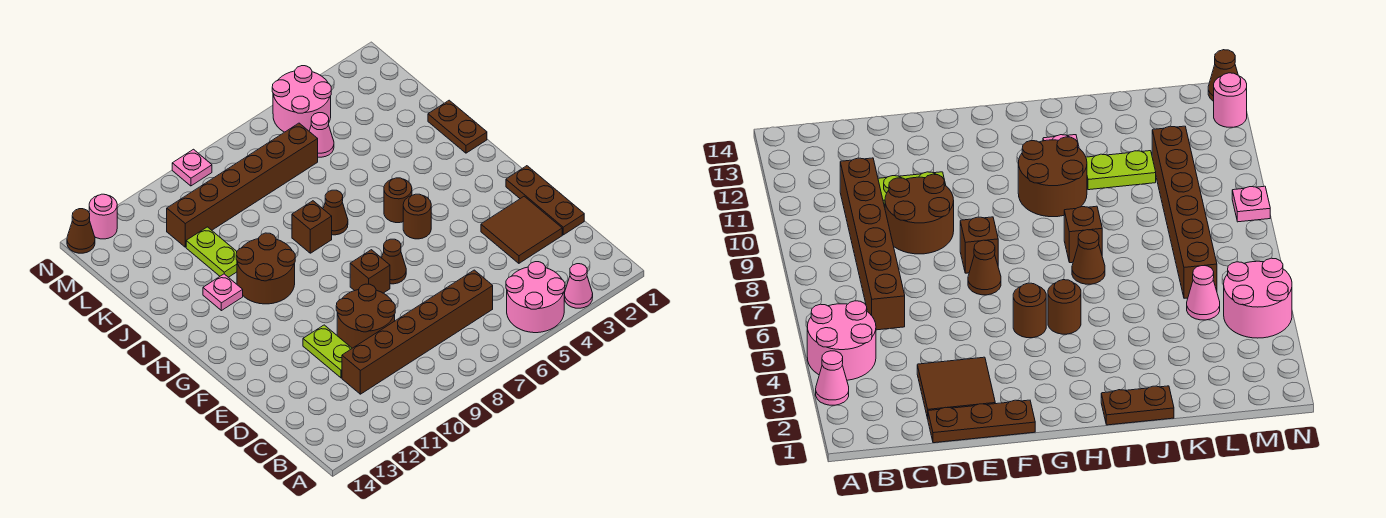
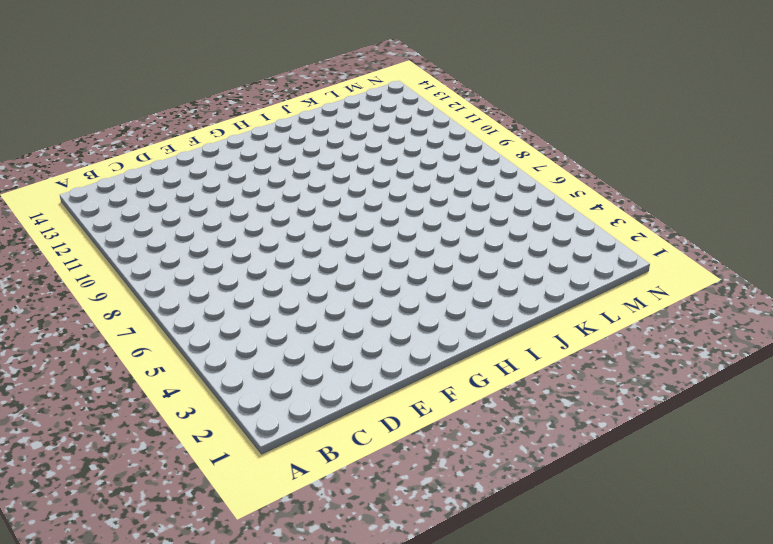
none -> pink cone A3 level 1
none -> pink round brick A4:B5 level 1
none -> brown brick C6:C11 level 1

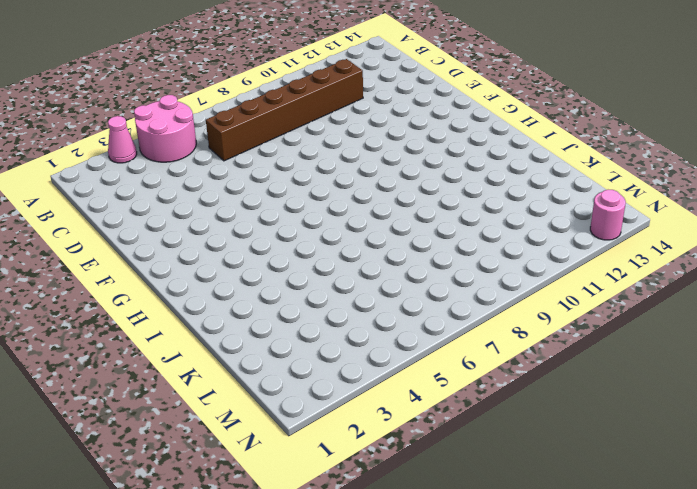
none -> brown plate D1:F1 level 1
none -> brown tile D2:E3 level 1
none -> brown round brick D9:E10 level 1

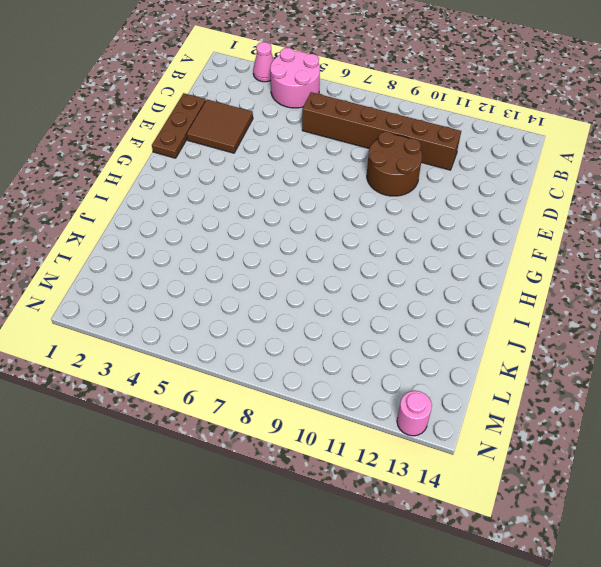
none -> lime plate D11:E11 level 1
none -> brown cone F7 level 1
none -> brown brick F8 level 1

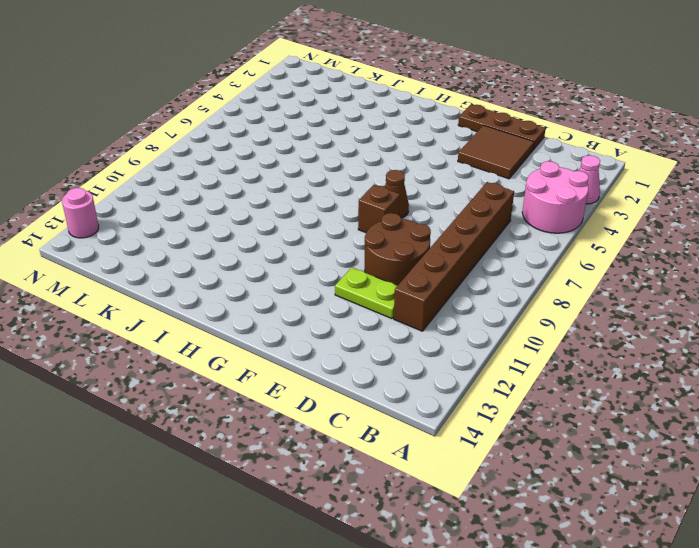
none -> brown round brick G5 level 1
none -> brown round brick H5 level 1
none -> brown round brick H10:I11 level 1

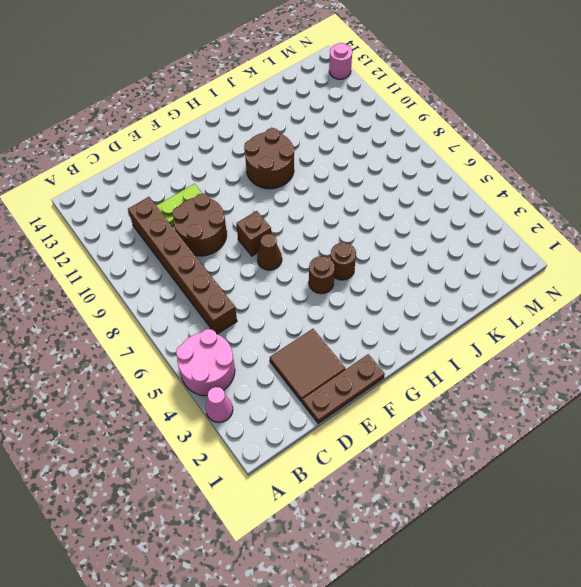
none -> brown plate I1:J1 level 1
none -> brown cone I7 level 1
none -> brown brick I8 level 1

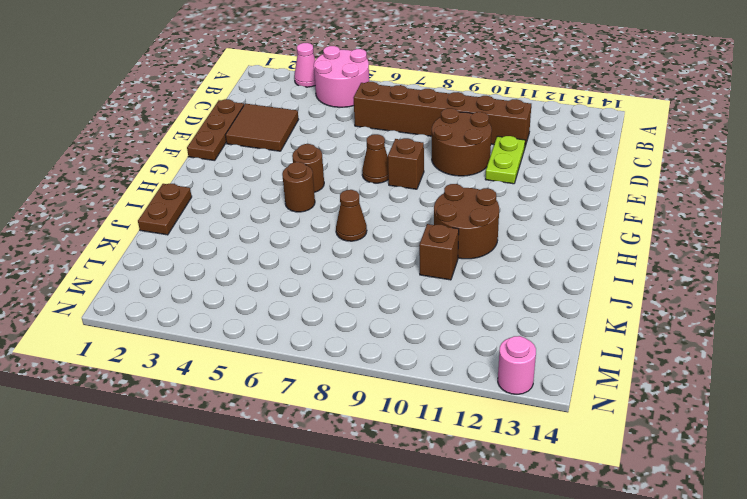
brown brick J10 level 1 -> brown brick I8 level 1
none -> pink plate I12 level 1
none -> lime plate J11:K11 level 1
none -> pink cone L5 level 1

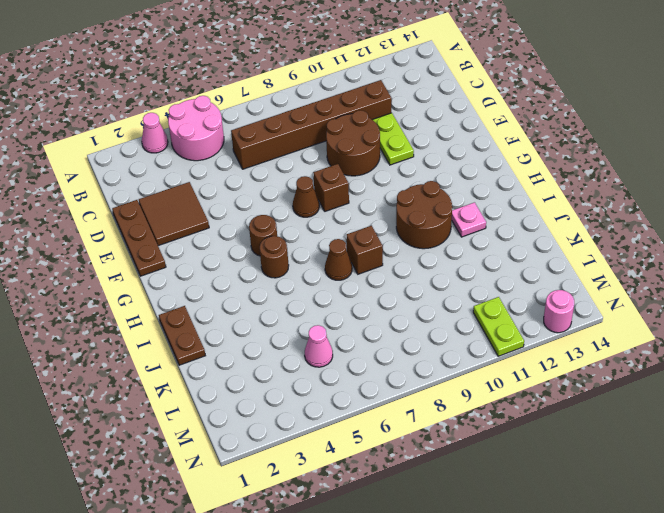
lime plate M11:N11 level 1 -> lime plate J11:K11 level 1
none -> brown brick L6:L11 level 1
none -> pink round brick M4:N5 level 1
none -> pink plate N9 level 1

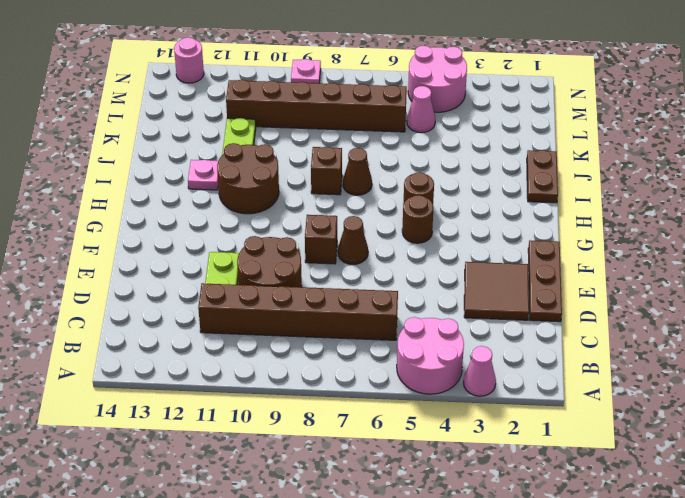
none -> brown cone N14 level 1

